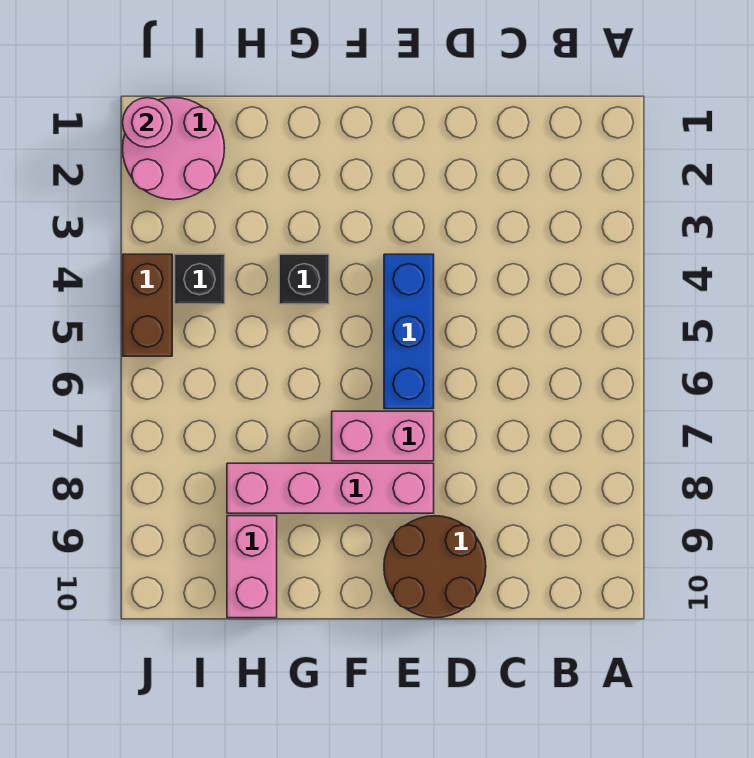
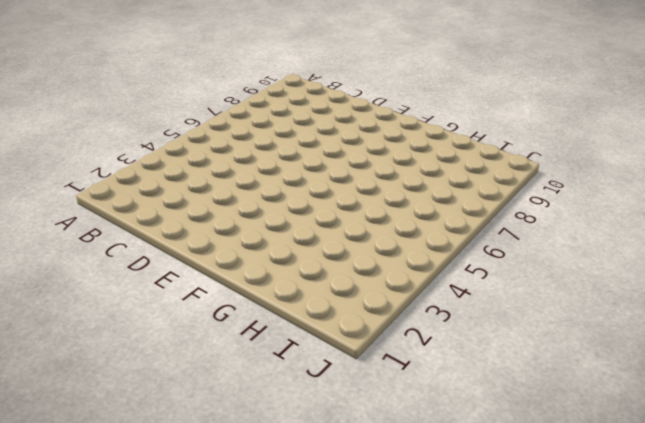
none -> brown round brick D9:E10 level 1
none -> blue brick E4:E6 level 1

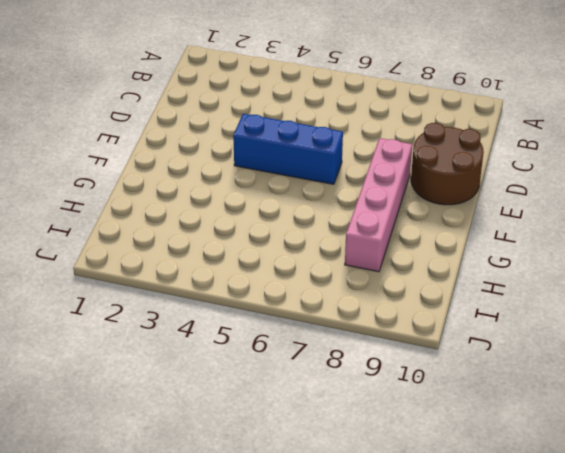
none -> pink brick E7:F7 level 1
none -> black brick G4 level 1

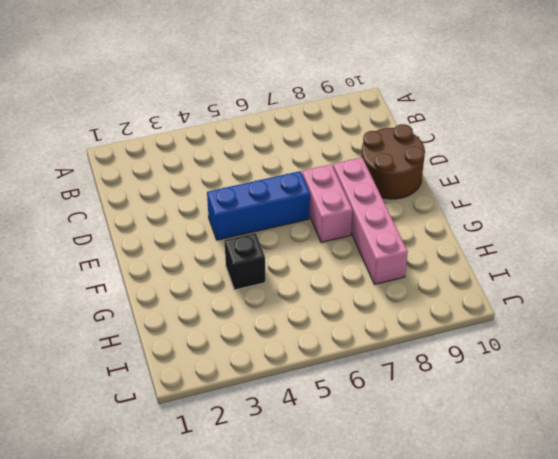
none -> pink brick H9:H10 level 1
none -> pink round brick I1:J2 level 1

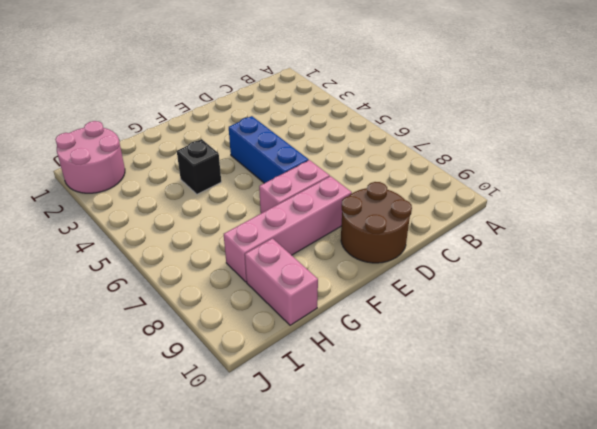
none -> black brick I4 level 1
none -> brown brick J4:J5 level 1

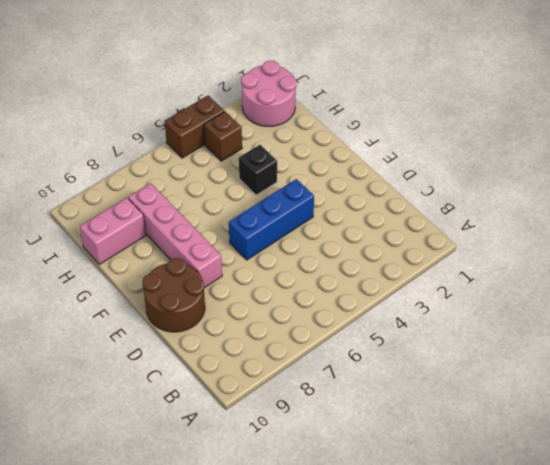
brown brick I4 level 1 -> black brick I4 level 1
none -> pink brick E7:F7 level 1
none -> pink round brick J1 level 2

